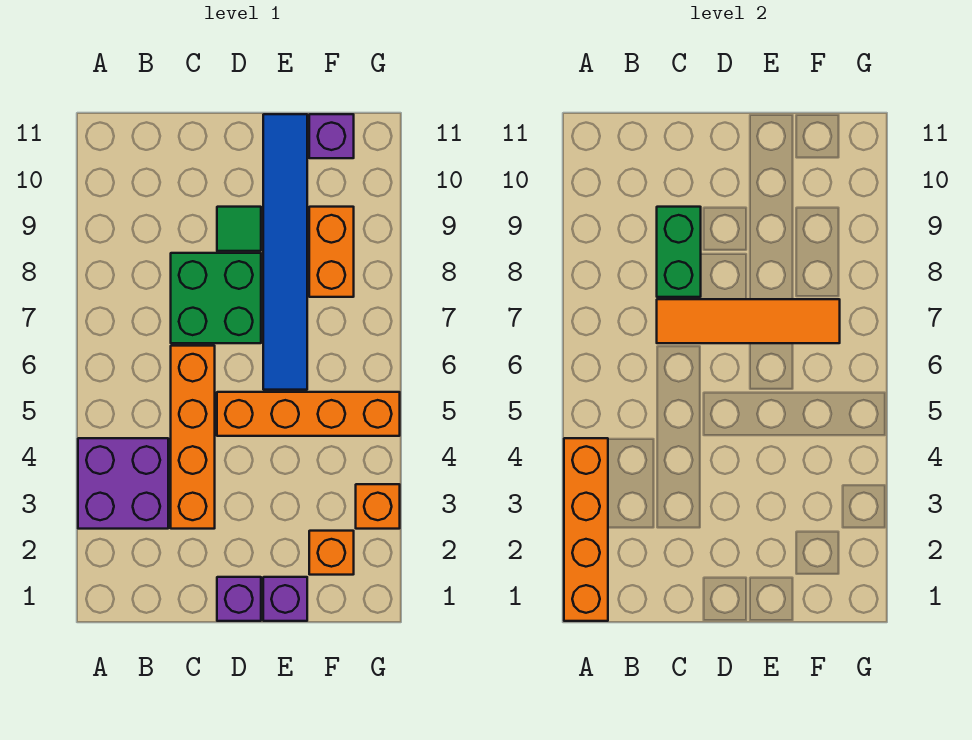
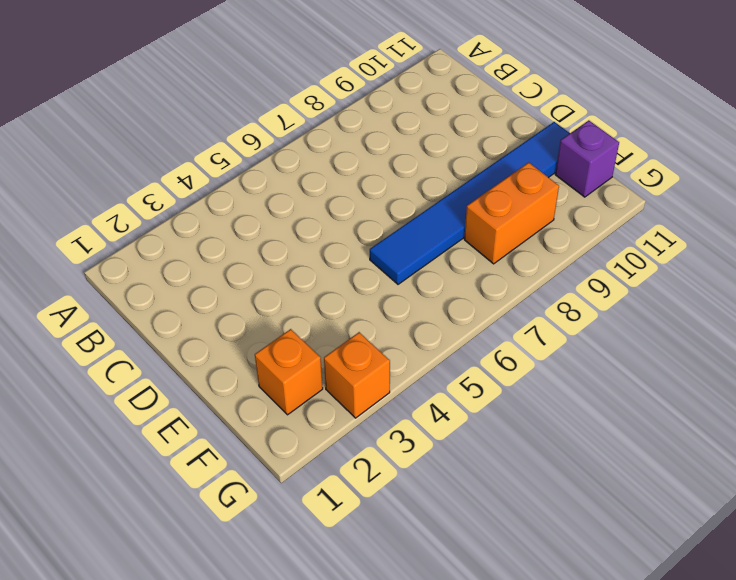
none -> purple brick A3:B4 level 1
none -> orange brick C3:C6 level 1
none -> green brick C7:D8 level 1

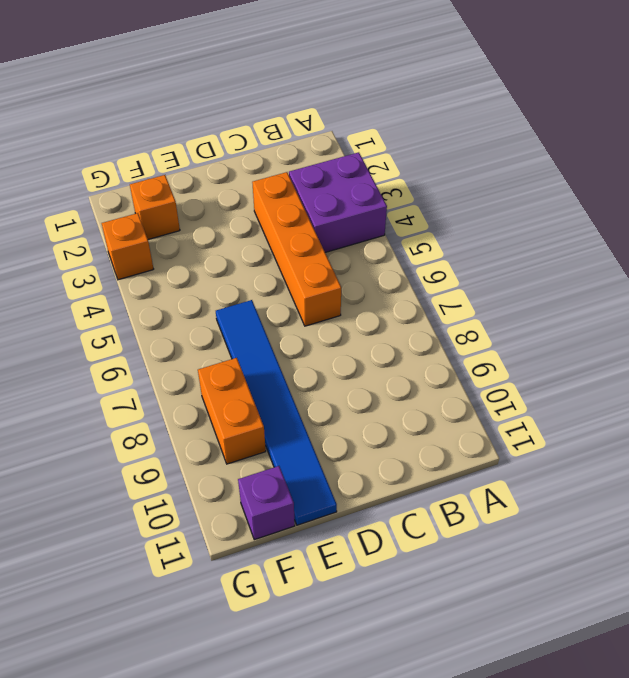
none -> green brick C7:D8 level 1
none -> purple brick D1 level 1
none -> orange brick D5:G5 level 1

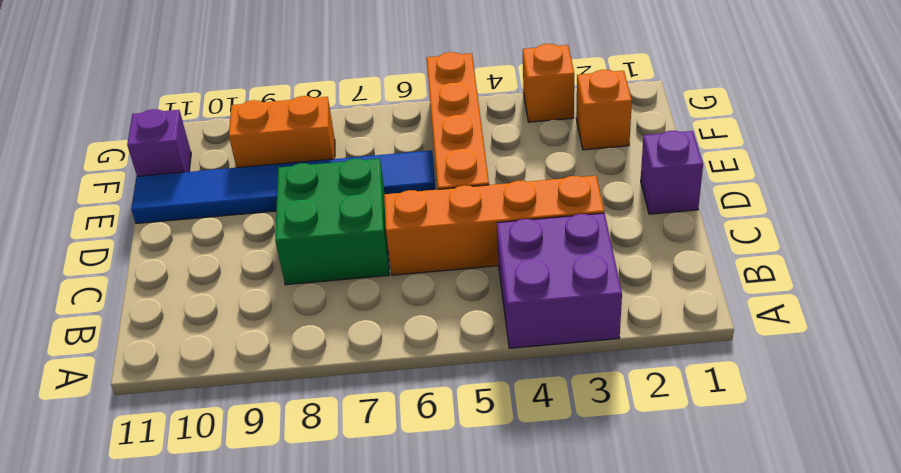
none -> green tile D9 level 1
none -> purple brick E1 level 1
none -> orange brick A1:A4 level 2

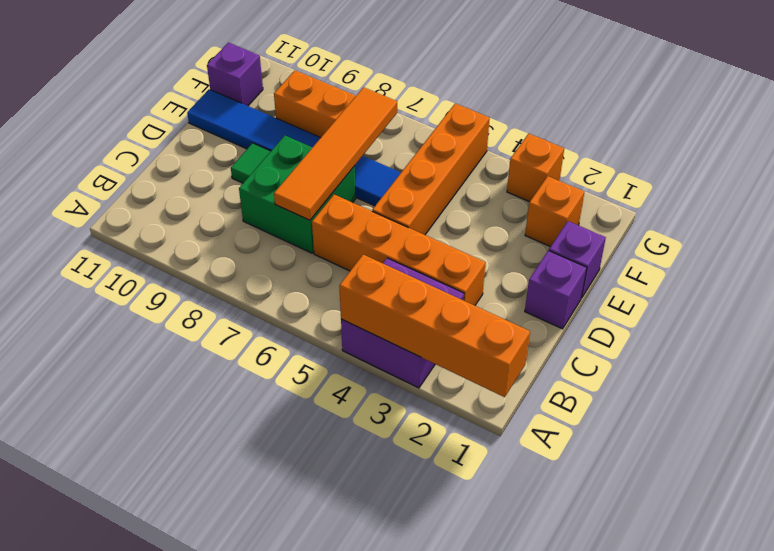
none -> green brick C8:C9 level 2

